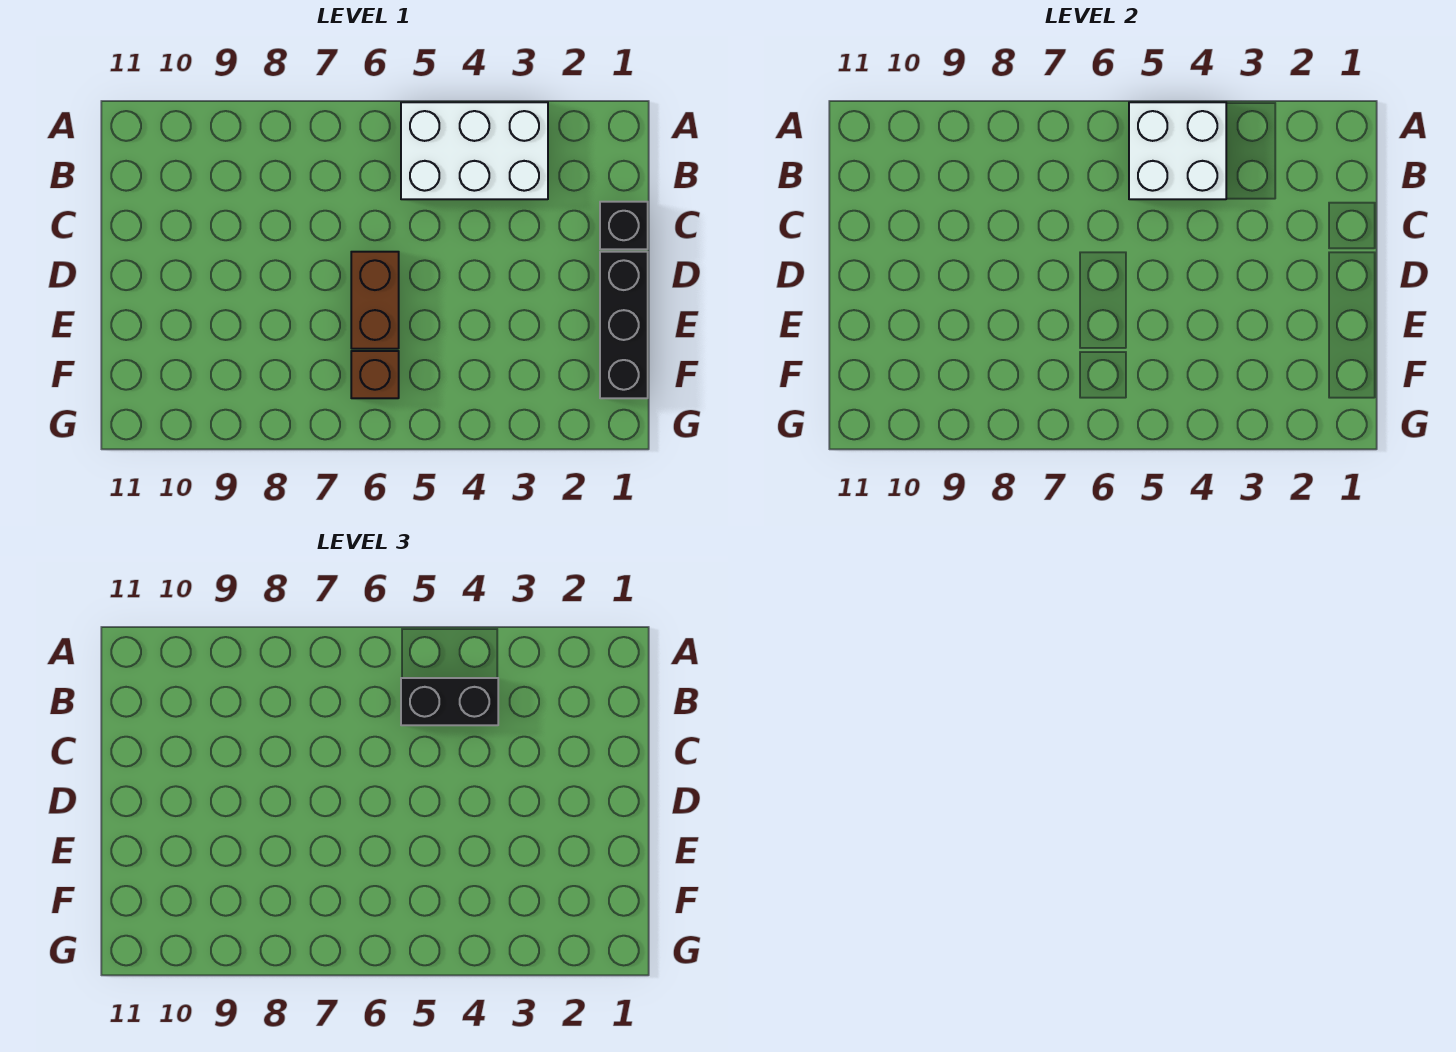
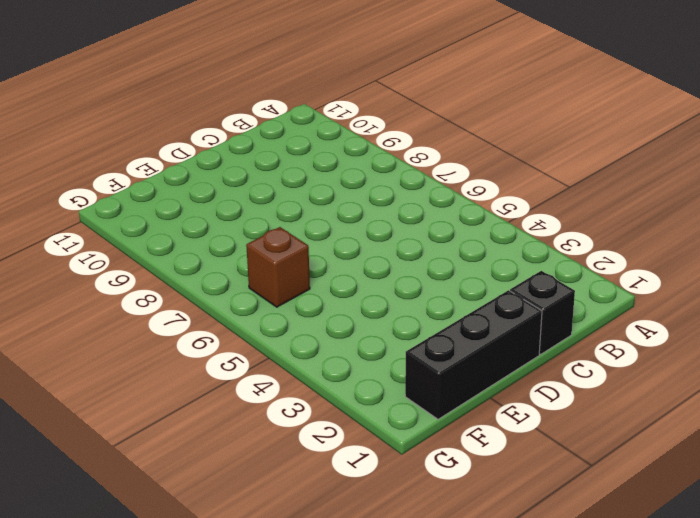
none -> white brick A3:B5 level 1
none -> brown brick D6:E6 level 1

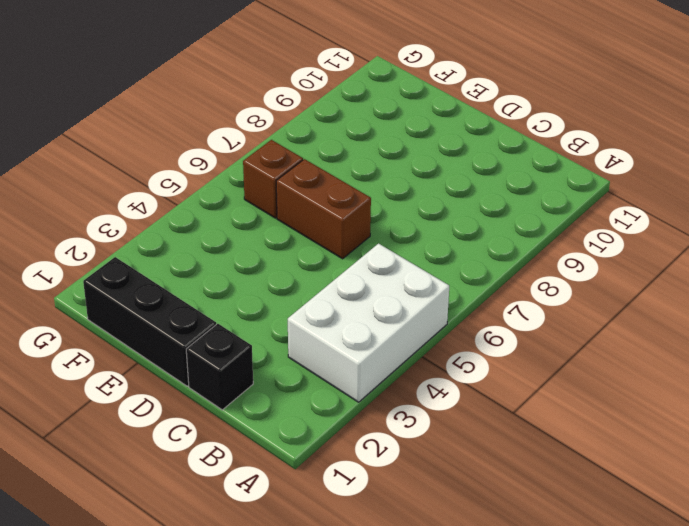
none -> white brick A4:B5 level 2
none -> black brick B4:B5 level 3

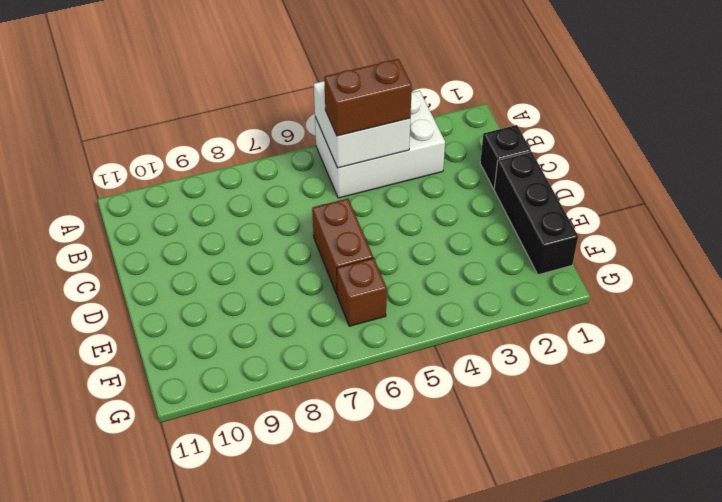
brown brick B4:B5 level 3 -> black brick B4:B5 level 3

